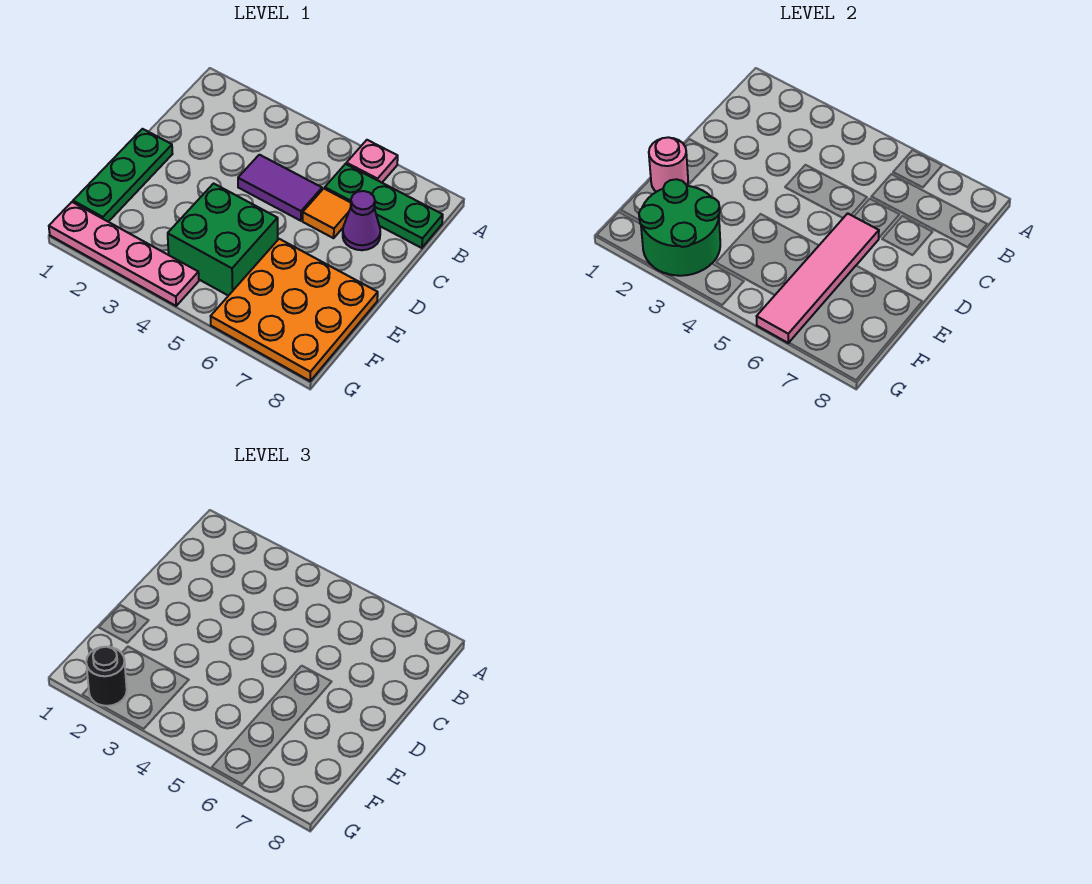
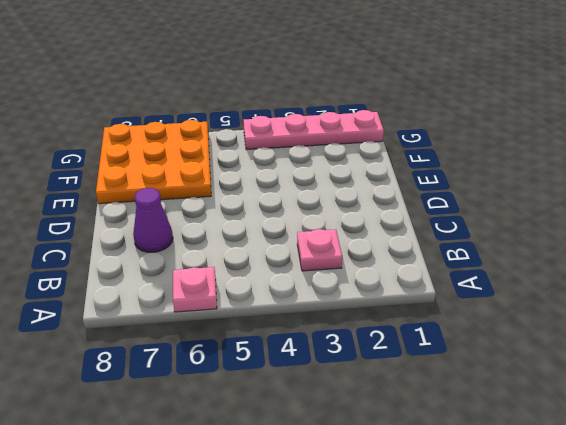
pink plate B3 level 1 -> none
none -> green plate B6:B8 level 1
none -> purple tile C4:C5 level 1
none -> orange tile C6 level 1

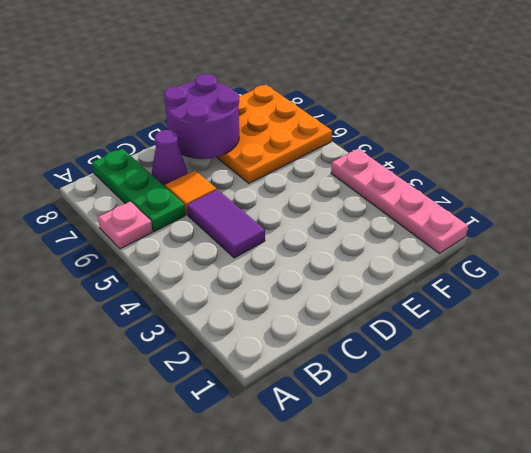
purple round brick D7:E8 level 2 -> none
none -> green plate D1:F1 level 1
none -> green brick E4:F5 level 1
none -> pink tile D6:G6 level 2

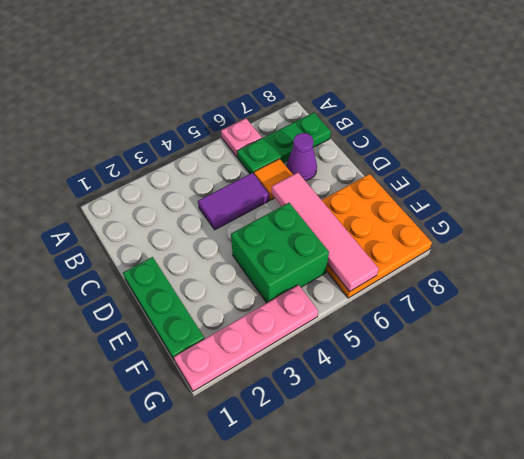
none -> pink round brick E1 level 2
none -> green round brick F2:G3 level 2
none -> black round brick G2 level 3

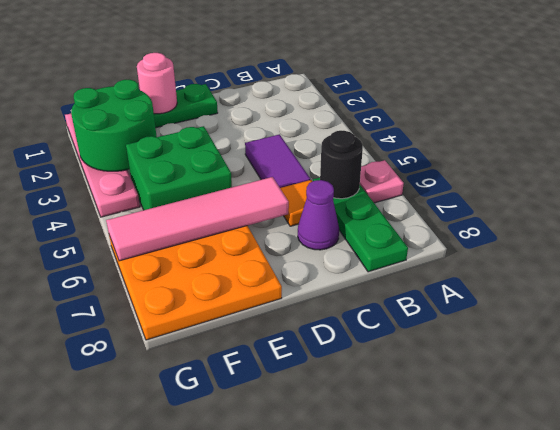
black round brick B6 level 2 -> black round brick G2 level 3

